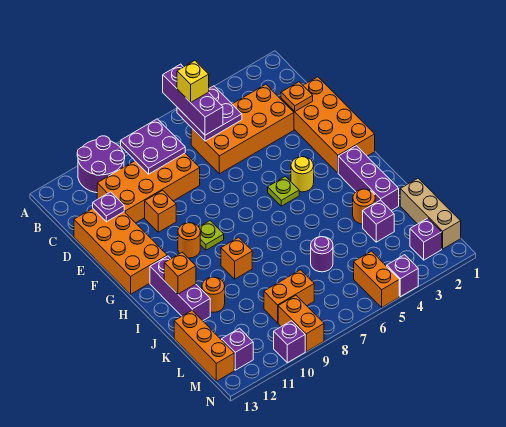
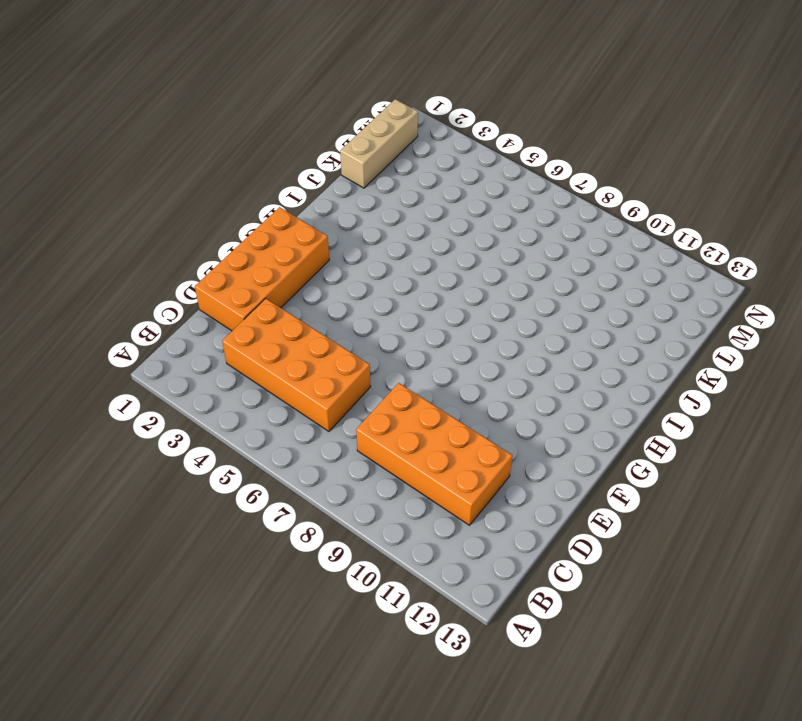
none -> purple round brick A10:B11 level 1
none -> orange brick D12:G13 level 1
none -> orange brick E10 level 1
none -> yellow round brick G4 level 1

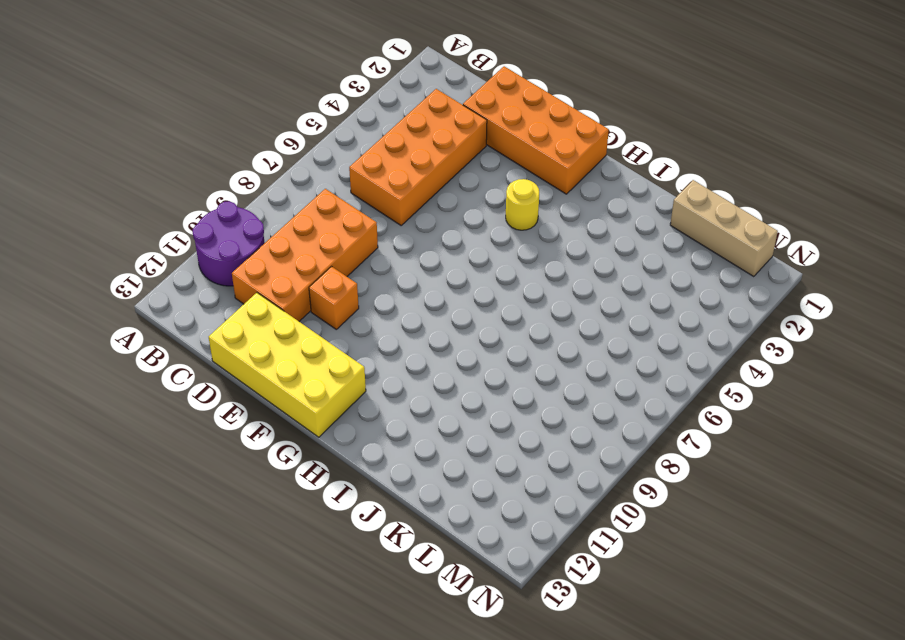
yellow brick D12:G13 level 1 -> orange brick D12:G13 level 1
none -> lime plate G5 level 1
none -> lime plate G9 level 1
none -> orange round brick G10 level 1
none -> purple brick H2:J2 level 1

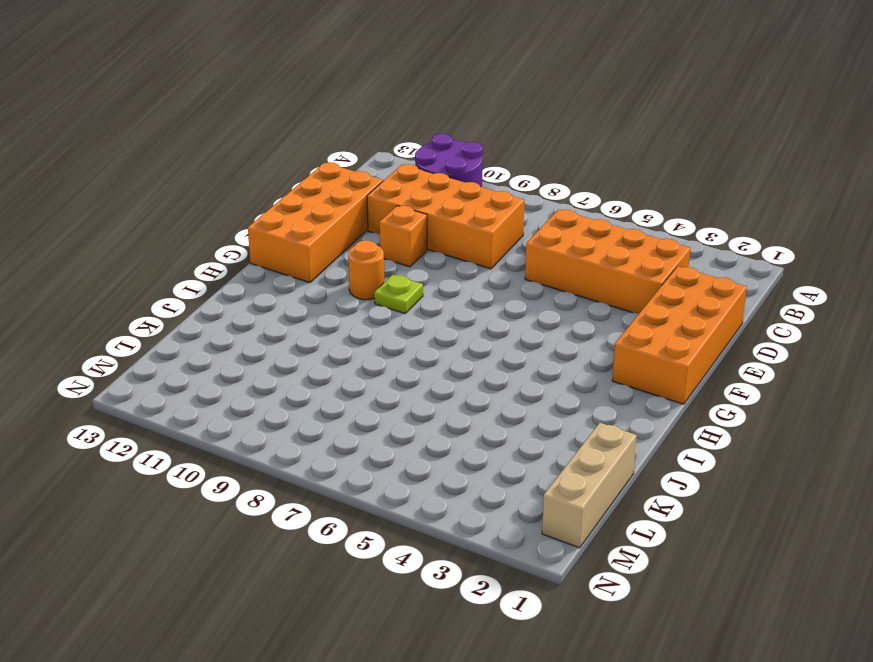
none -> yellow round brick G4 level 1
none -> lime plate G5 level 1
none -> purple brick H2:J2 level 1
none -> purple brick H12:J12 level 1

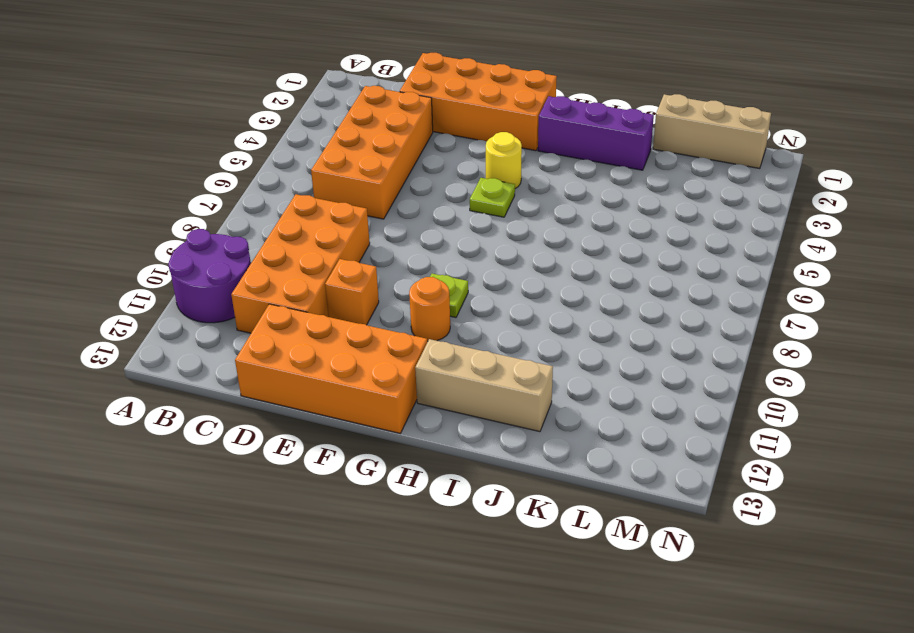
tan brick H12:J12 level 1 -> purple brick H12:J12 level 1
none -> orange brick I9 level 1
none -> orange round brick J3 level 1
none -> orange round brick J11 level 1
none -> purple brick K3 level 1

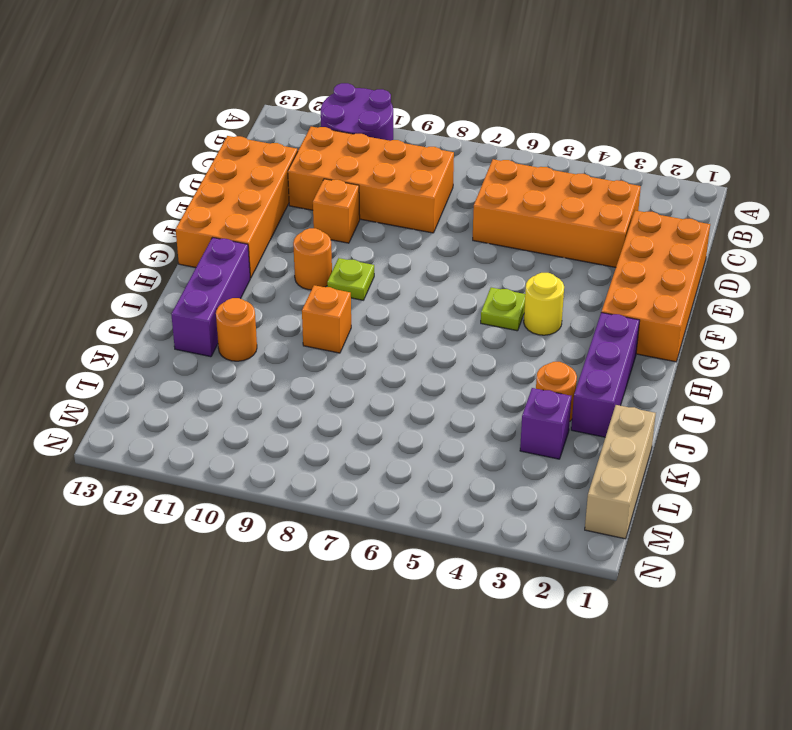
none -> purple round brick K6 level 1
none -> orange brick K13:M13 level 1
none -> orange brick L8:L9 level 1
none -> purple brick M2 level 1

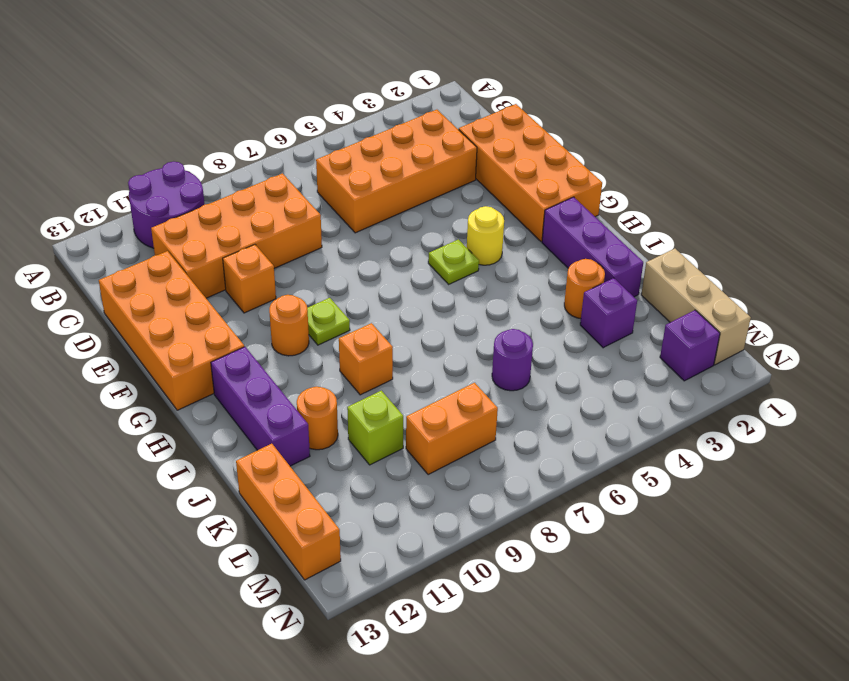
lime brick K10 level 1 -> none
none -> orange brick M5:N5 level 1
none -> orange brick M9:N9 level 1
none -> purple brick M12 level 1
none -> purple brick N4 level 1

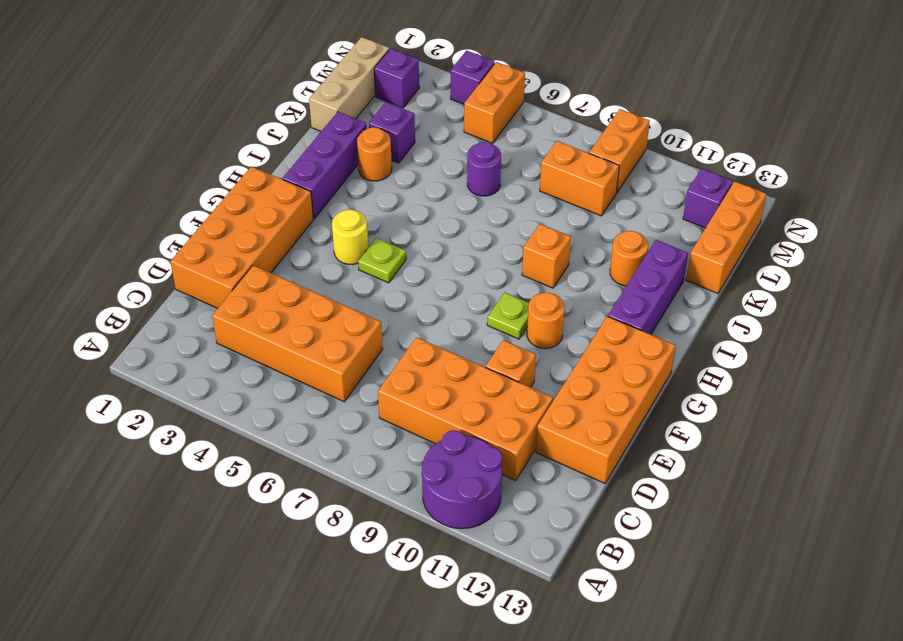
none -> purple brick N10 level 1
none -> purple plate B5:C6 level 2
none -> purple plate B8:C9 level 2
none -> orange plate D2 level 2

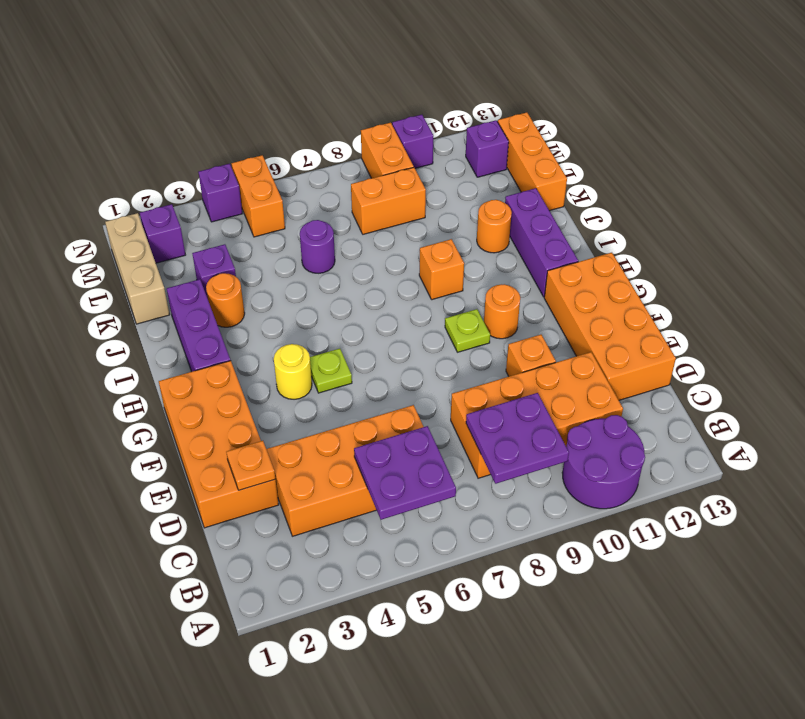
none -> purple plate D12 level 2
none -> orange brick I12 level 2
none -> purple brick A6:C6 level 3
none -> yellow brick B6 level 4

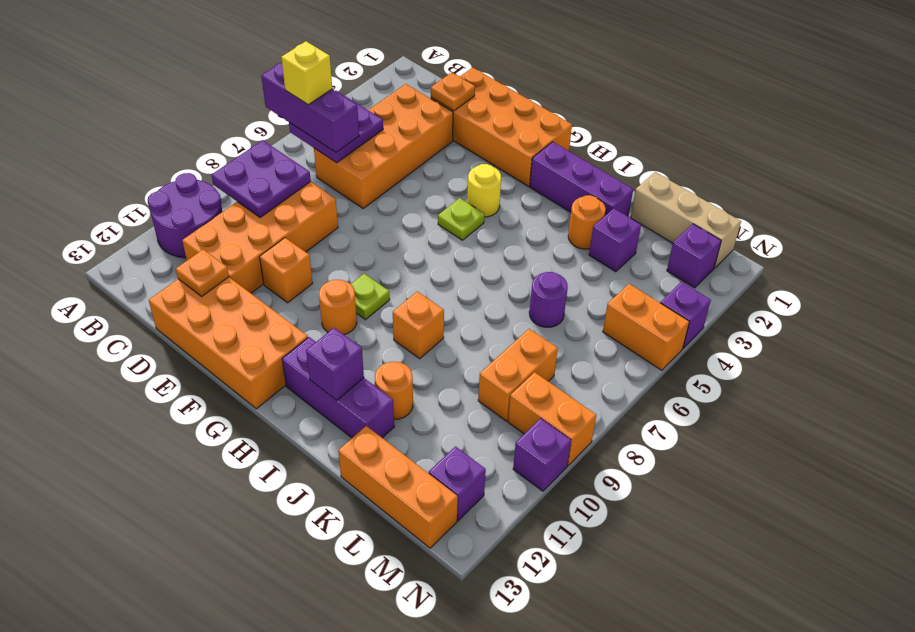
orange plate D12 level 2 -> purple plate D12 level 2
purple brick I12 level 2 -> orange brick I12 level 2

